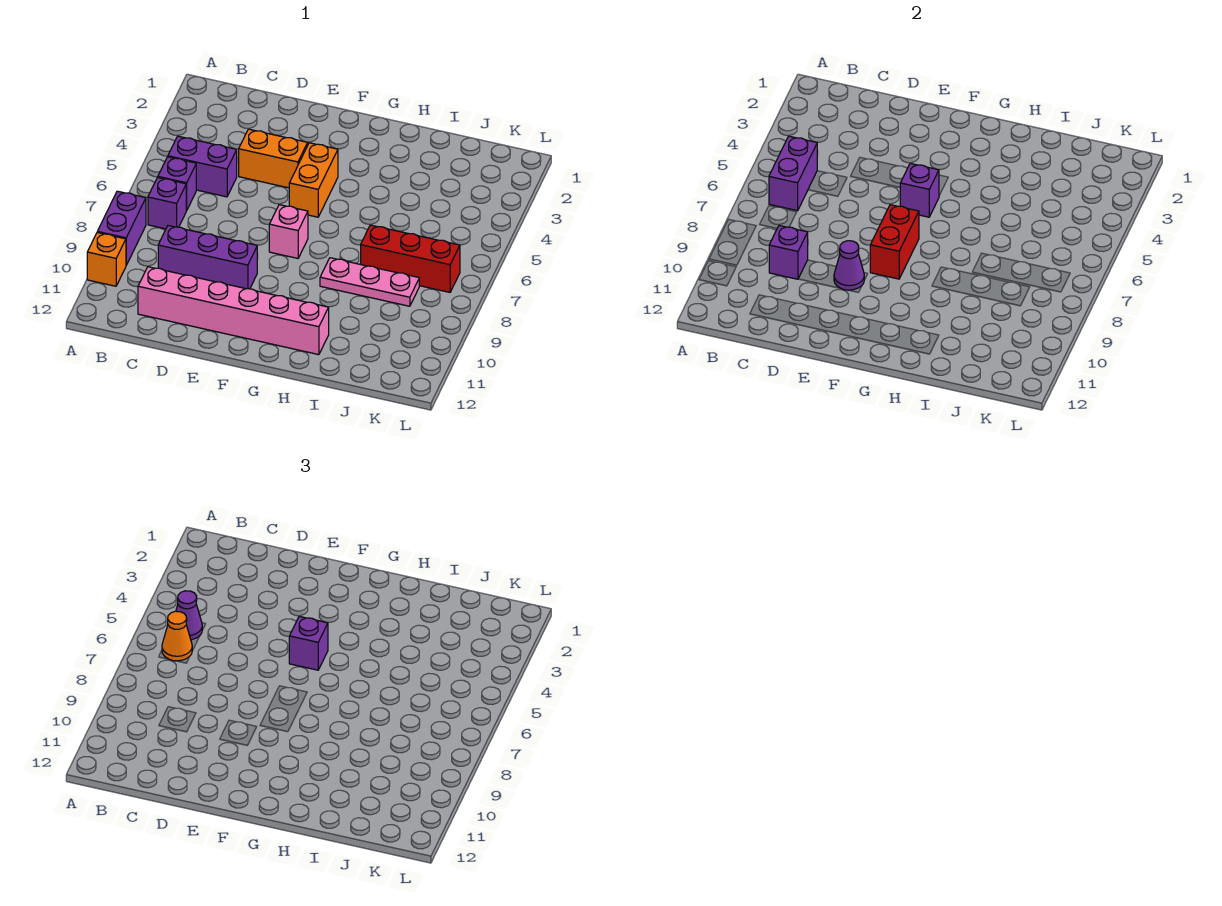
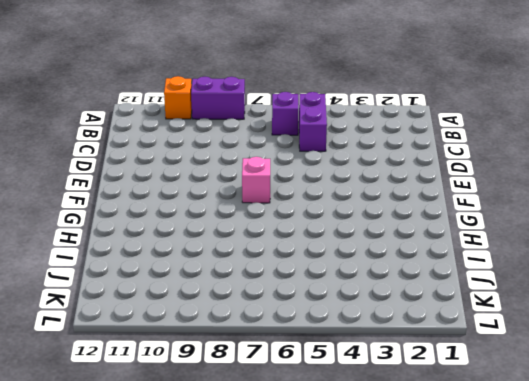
none -> purple brick B7 level 1
none -> purple brick C9:E9 level 1
none -> pink brick C11:H11 level 1

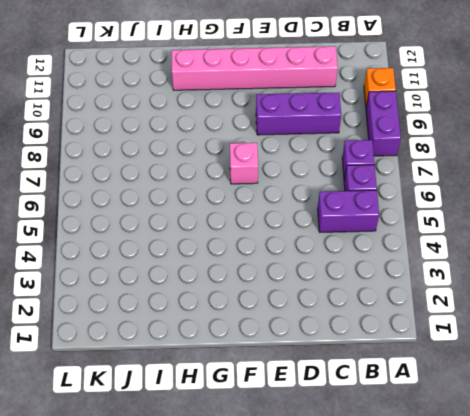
none -> orange brick D4:E4 level 1
none -> orange brick F4:F5 level 1
none -> pink plate H8:J8 level 1

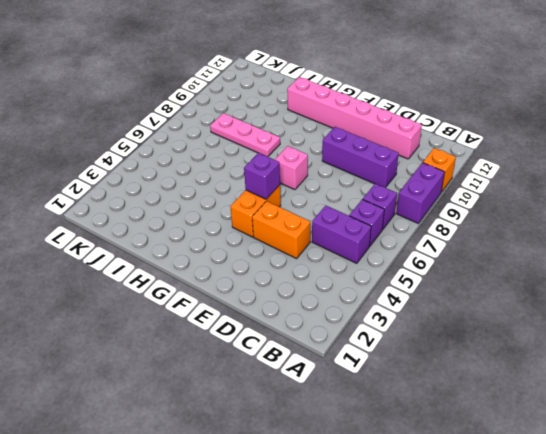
none -> red brick I7:K7 level 1
none -> purple brick B5:B6 level 2
none -> purple brick C9 level 2

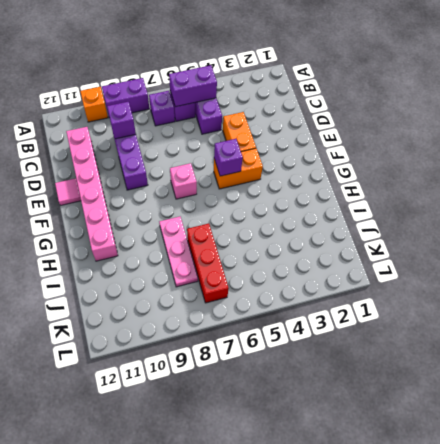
pink tile E12 level 1 -> none
none -> purple cone E9 level 2
none -> red brick F7:F8 level 2
none -> purple cone B5 level 3

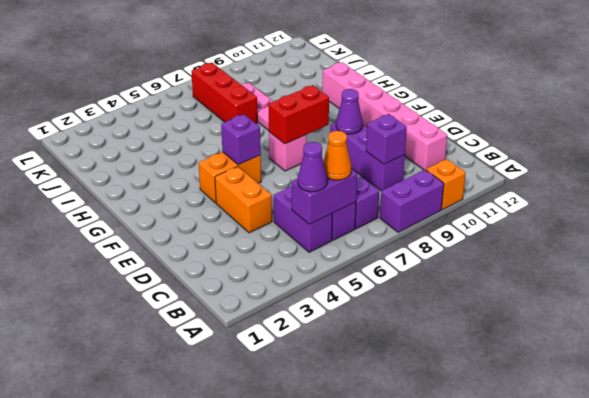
none -> purple brick F5 level 3

